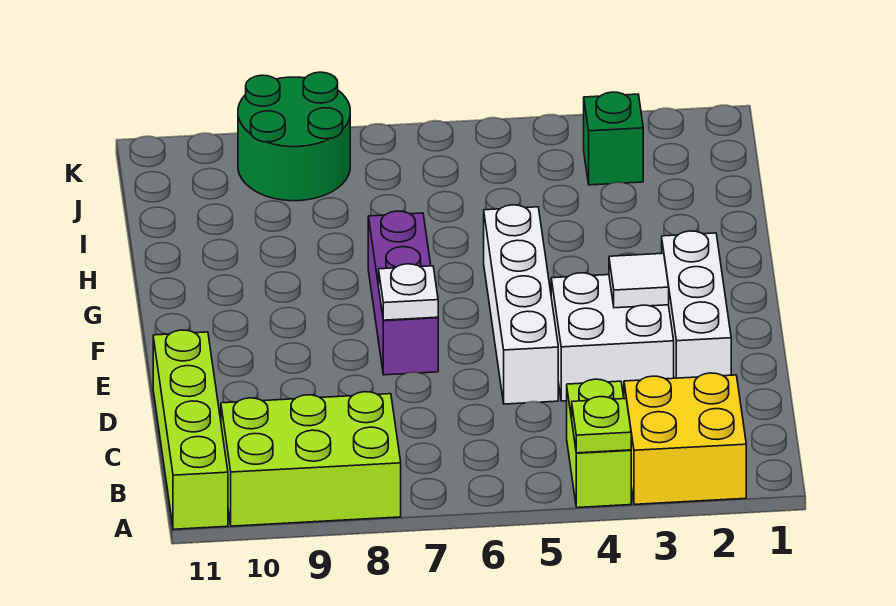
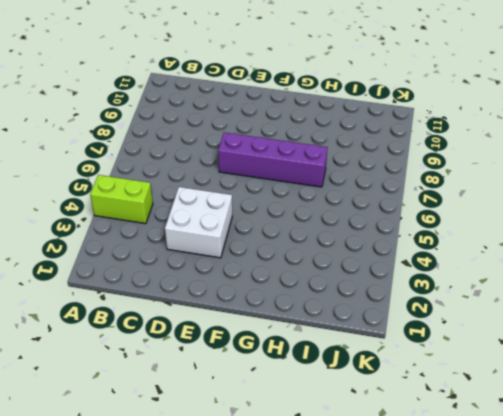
purple brick E7:H7 level 1 -> purple brick E7:G7 level 1
none -> yellow brick A2:B3 level 1
none -> lime brick A8:B10 level 1
none -> lime brick A11:D11 level 1

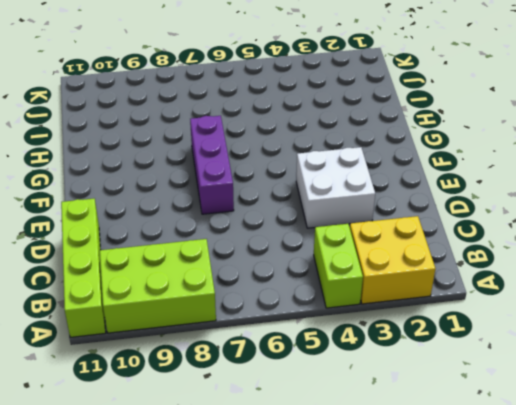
none -> white brick D2:F2 level 1
none -> white brick D5:G5 level 1
none -> green brick J3 level 1

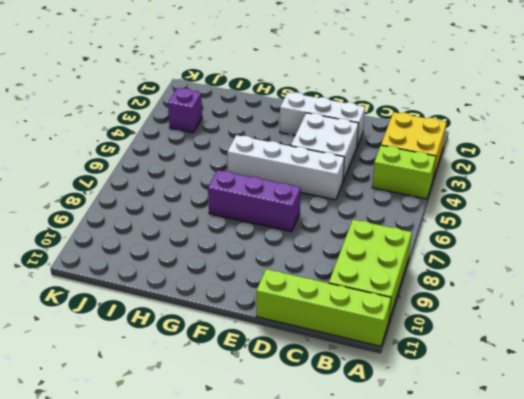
purple brick J3 level 1 -> green brick J3 level 1
none -> green round brick J8:K9 level 1
none -> lime plate A4 level 2
none -> white tile E3 level 2

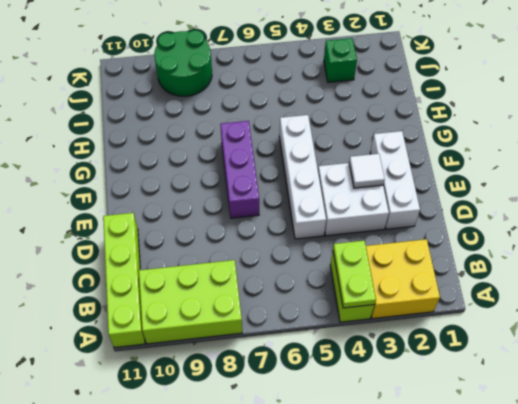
lime plate A4:B4 level 2 -> lime plate A4 level 2
none -> white plate E7 level 2

